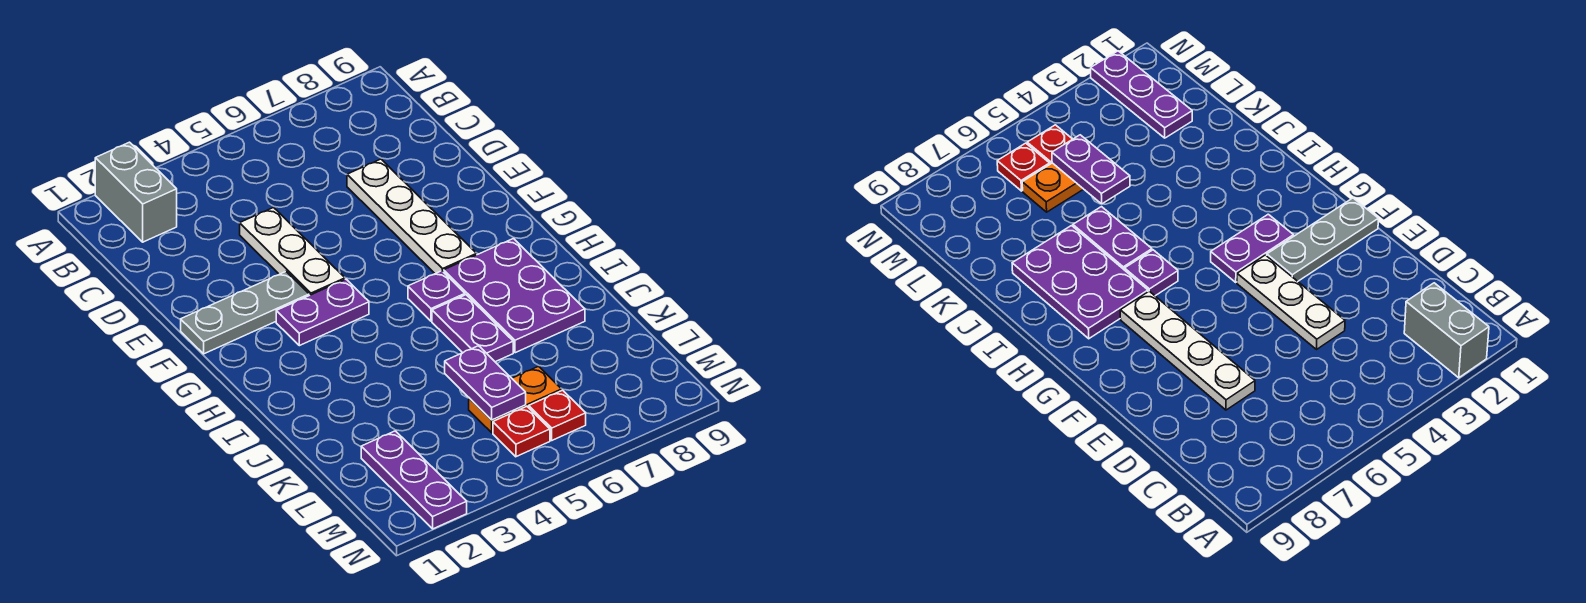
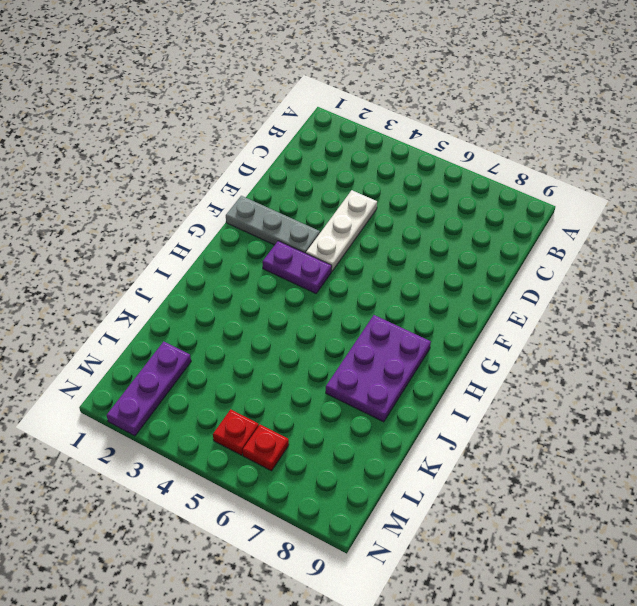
none -> grey brick A2:B2 level 1
none -> white plate D7:G7 level 1
none -> purple plate H6 level 1

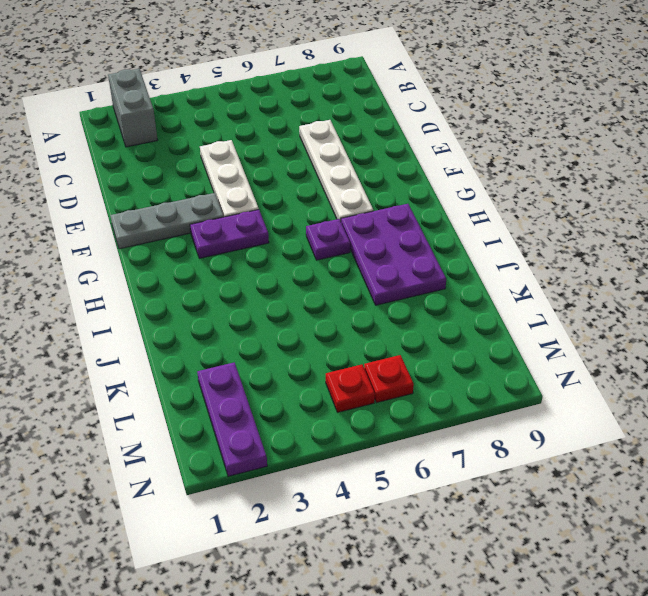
none -> purple plate I6:J6 level 1
none -> orange plate L5:L6 level 1
none -> purple plate K5:L5 level 2

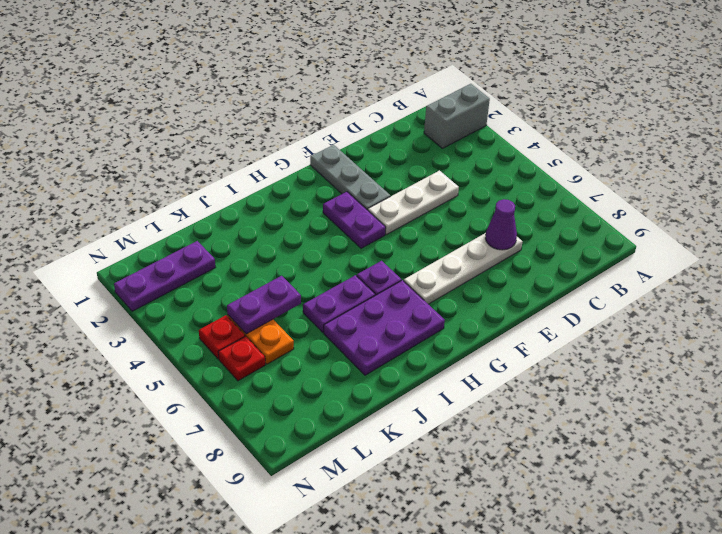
purple cone D7 level 2 -> none

